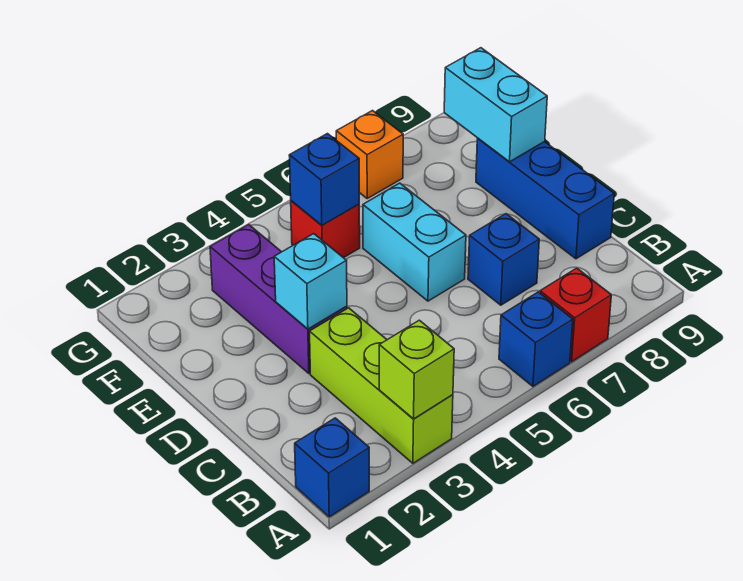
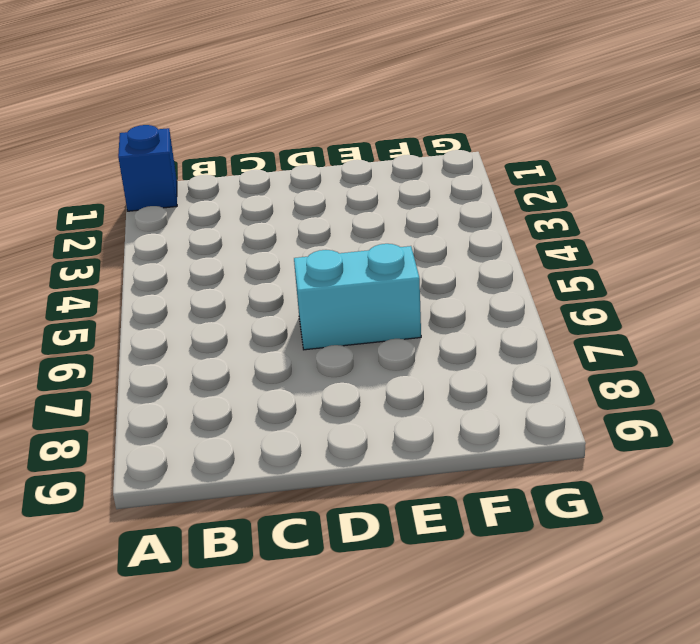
none -> lime brick A3:C3 level 1
none -> blue brick A6 level 1
none -> red brick A7 level 1

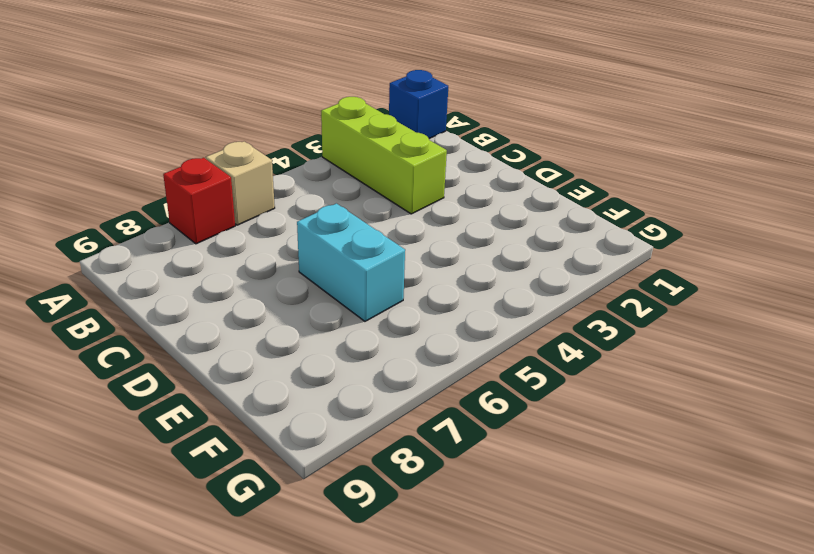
tan brick A6 level 1 -> blue brick A6 level 1
none -> blue brick C7 level 1
none -> blue brick C9:E9 level 1
none -> purple brick D3:F3 level 1

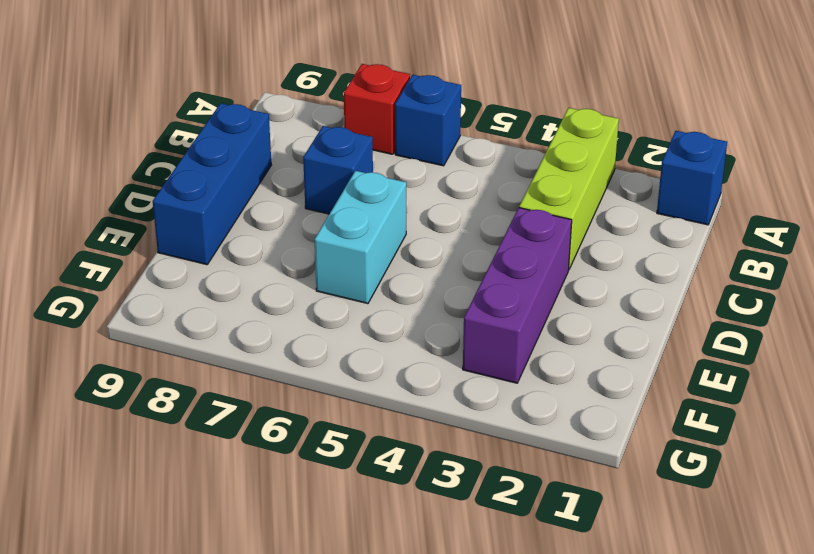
none -> red brick F5 level 1
none -> orange brick G7 level 1
none -> lime brick A3 level 2

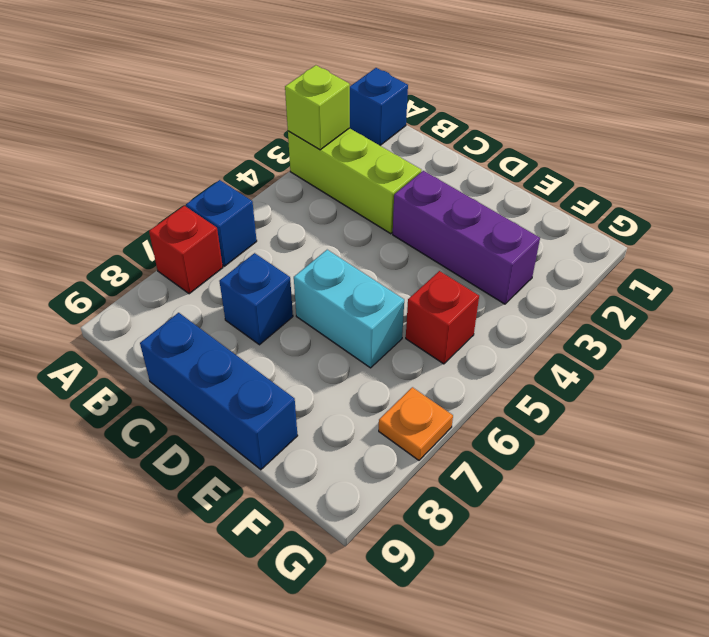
orange plate G7 level 1 -> orange brick G7 level 1
none -> cyan brick D3 level 2
none -> cyan brick E9:F9 level 2
none -> blue brick F5 level 2

